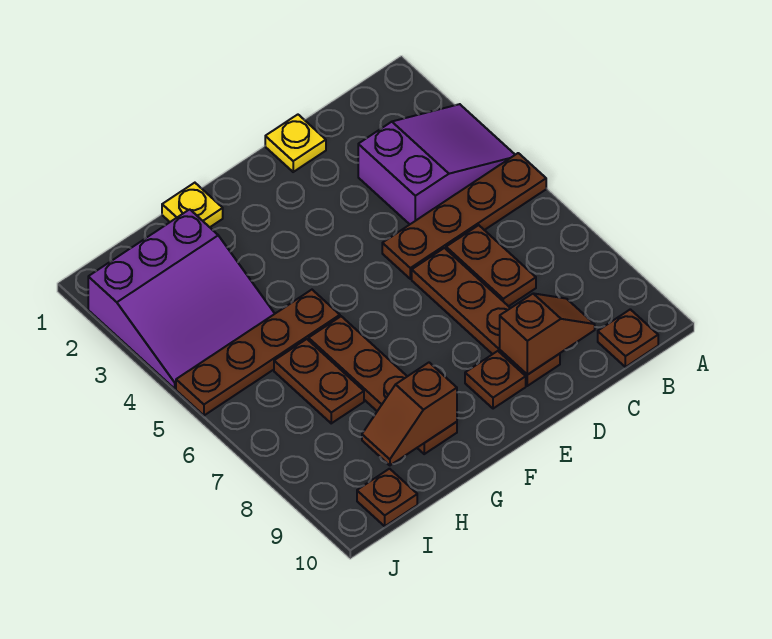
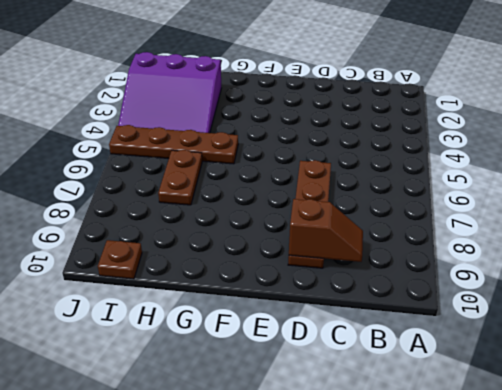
none -> purple slope A3:C4 level 1 top C
none -> brown plate A5:D5 level 1
none -> brown plate B10 level 1

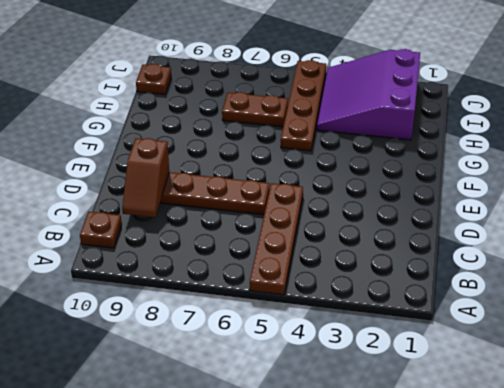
none -> purple slope A3:C4 level 1 top C
none -> brown plate C6:C7 level 1
none -> yellow plate D1 level 1

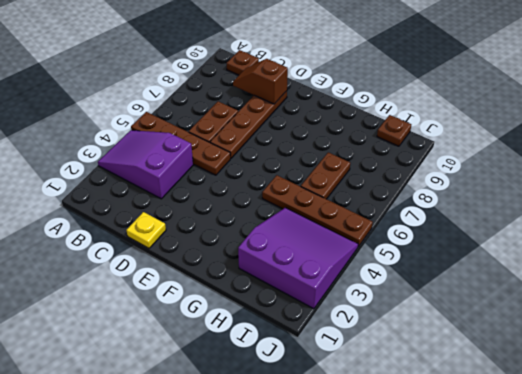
none -> brown plate E9 level 1
none -> yellow plate G1 level 1
none -> brown plate G6:G9 level 1

